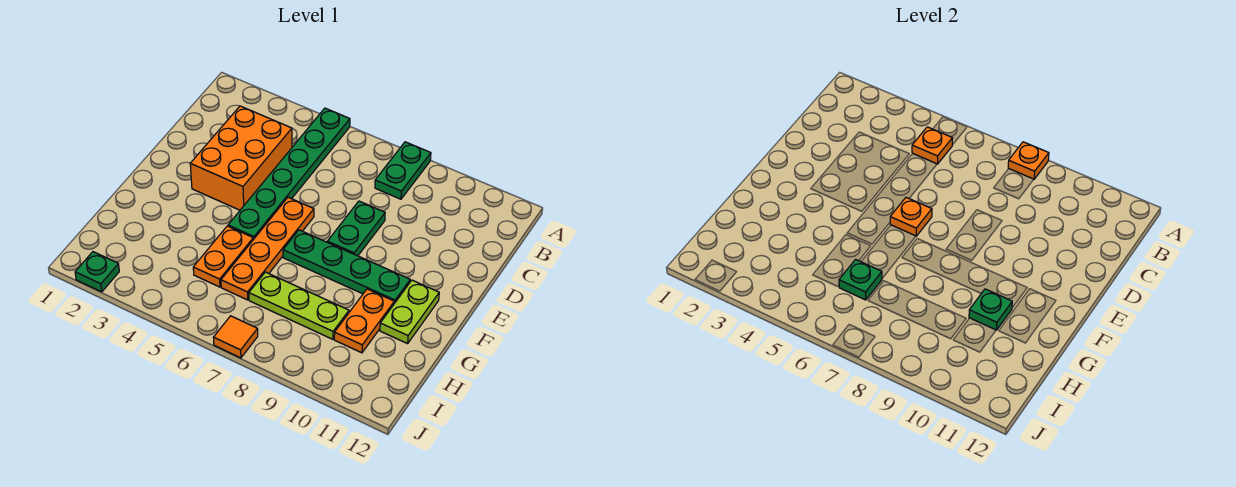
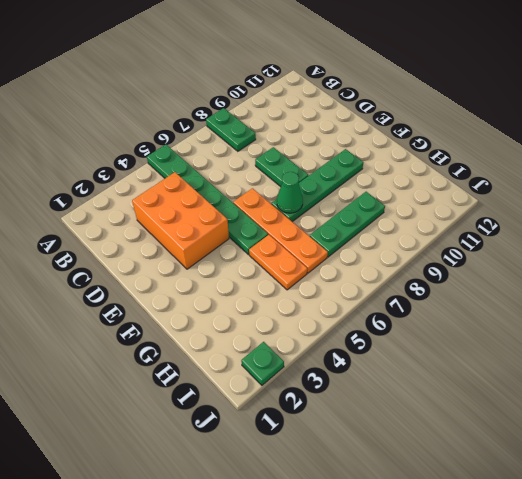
green cone F7 level 2 -> none
green plate H7:H9 level 1 -> lime plate H7:H9 level 1
none -> lime plate F11:G11 level 1
none -> orange plate G10:H10 level 1
none -> orange tile J7 level 1

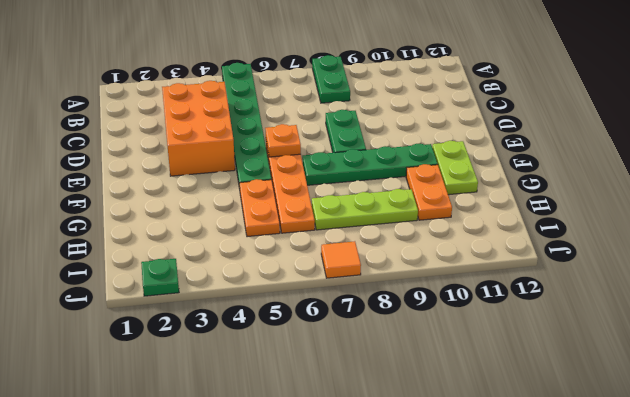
none -> orange plate A8 level 2
none -> orange plate B5 level 2
none -> green plate G10 level 2

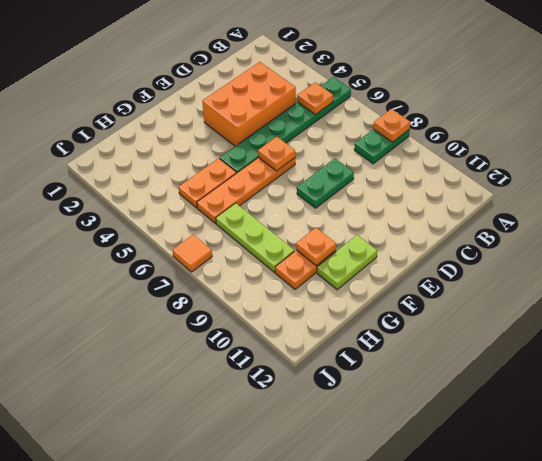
orange plate G10 level 2 -> green plate G10 level 2
none -> green plate F7:F10 level 1
none -> green plate J2 level 1
none -> green plate H6 level 2

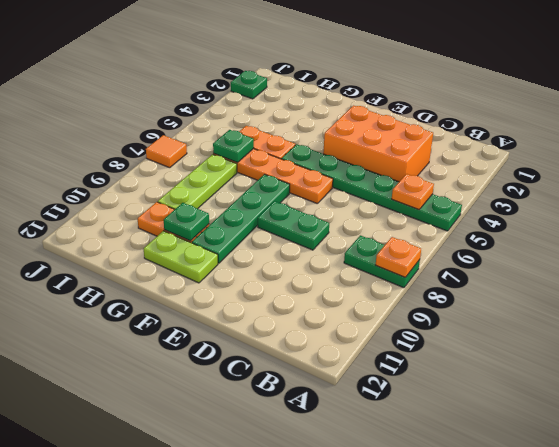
none -> orange plate E6 level 2

